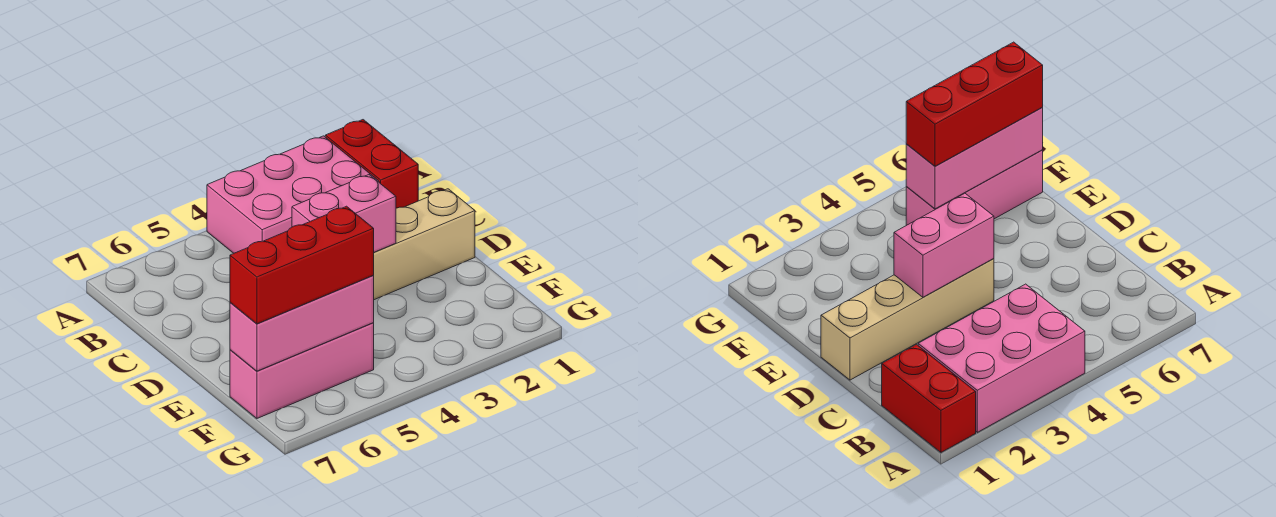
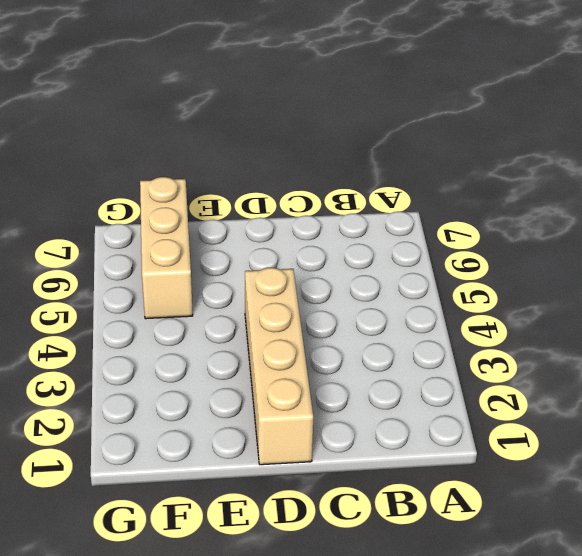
tan brick F5:F7 level 1 -> pink brick F5:F7 level 1
none -> red brick A1:B1 level 1
none -> pink brick A2:B4 level 1

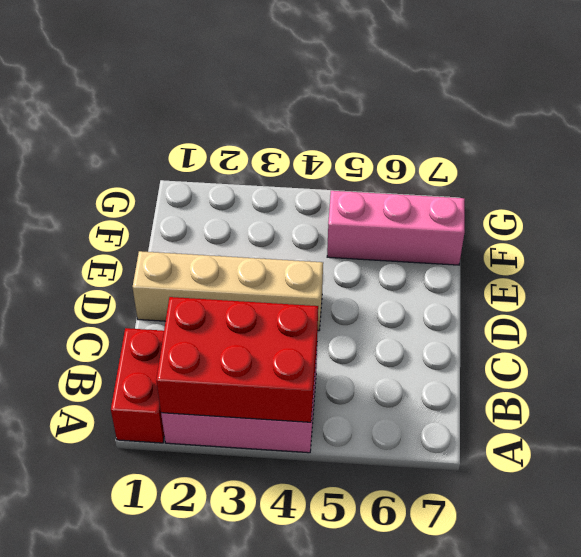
red brick A2:B4 level 2 -> none
none -> pink brick D3:D4 level 2
none -> pink brick F5:F7 level 2

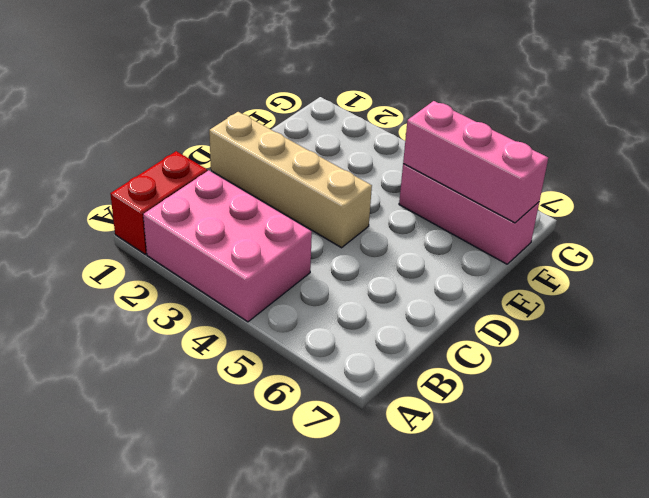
none -> pink brick D3:D4 level 2
none -> red brick F5:F7 level 3

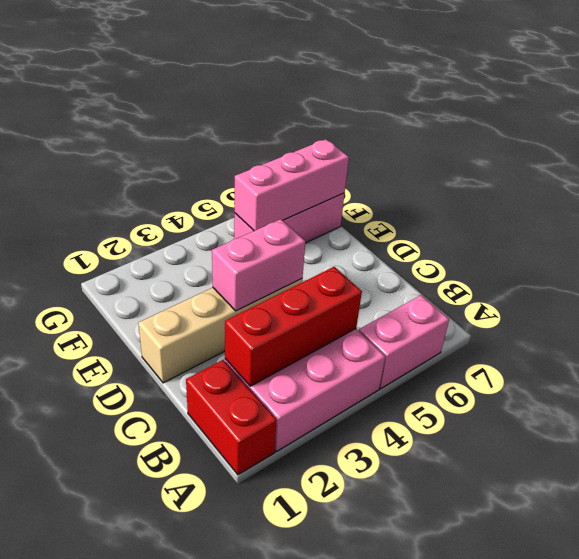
pink brick A5:A6 level 1 -> none
red brick B2:B4 level 2 -> red brick F5:F7 level 3

